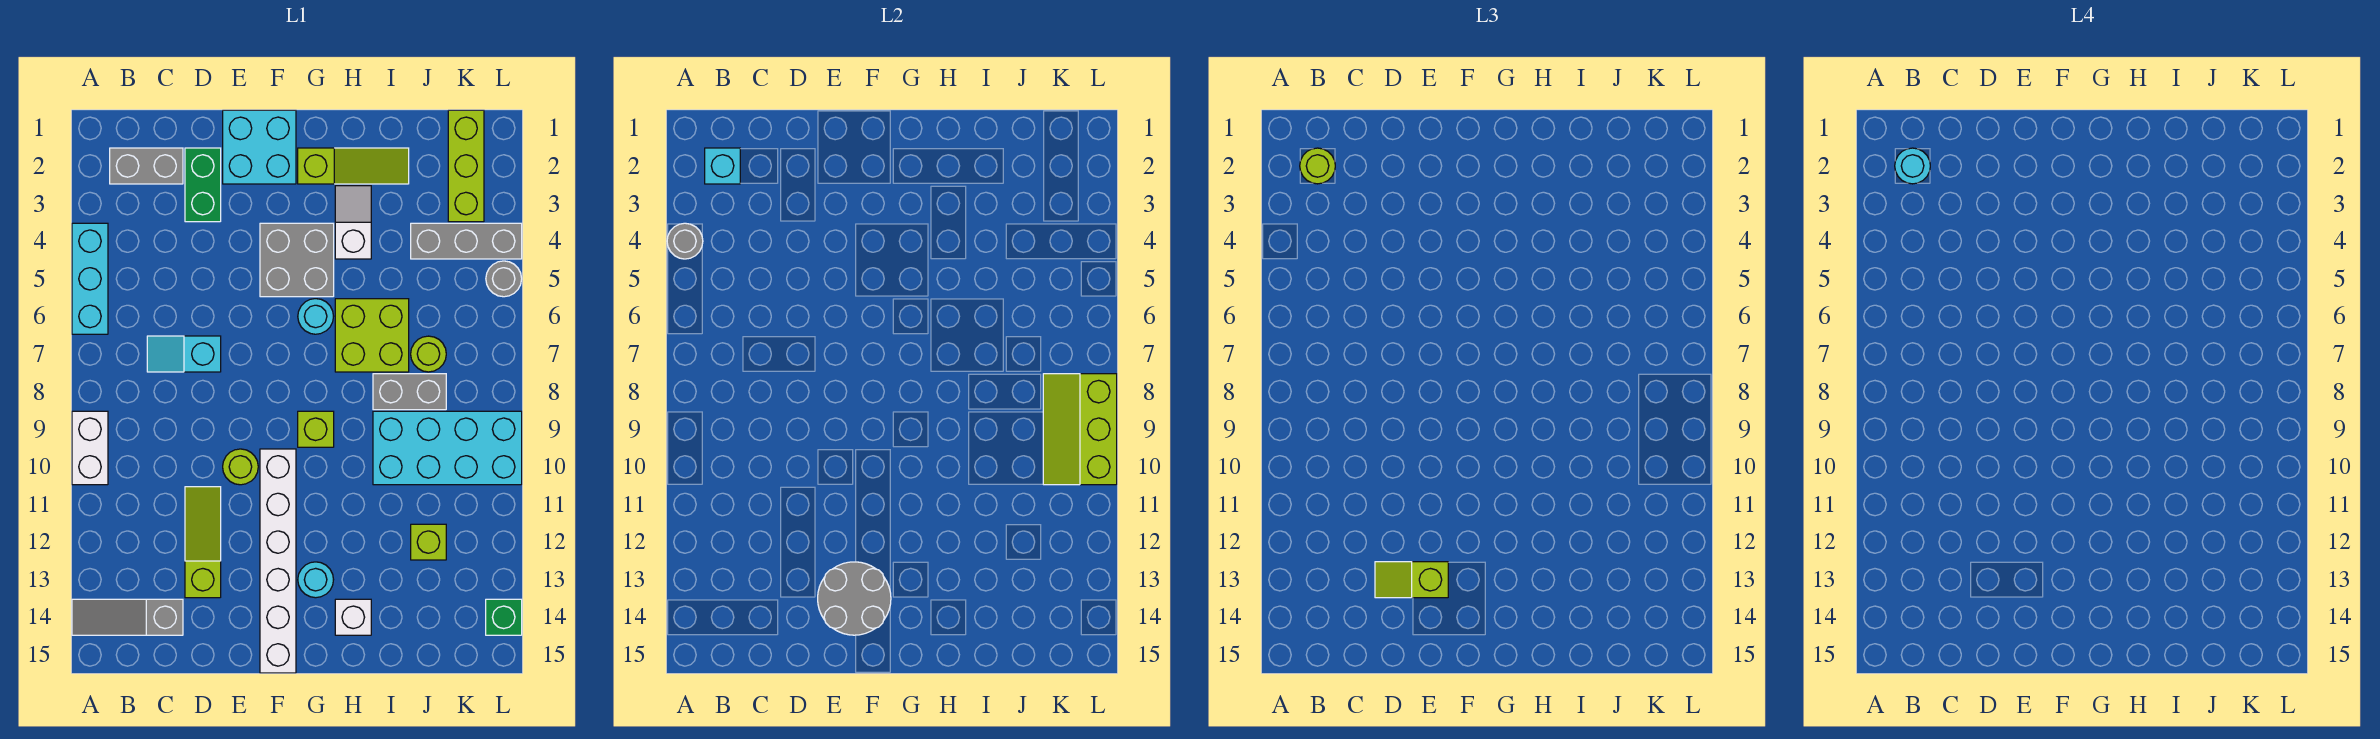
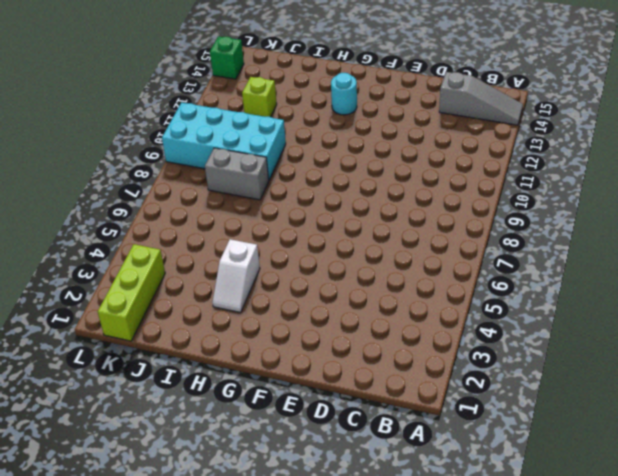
none -> cyan brick A4:A6 level 1
none -> white brick A9:A10 level 1
none -> grey brick B2:C2 level 1
none -> cyan slope C7:D7 level 1 top D

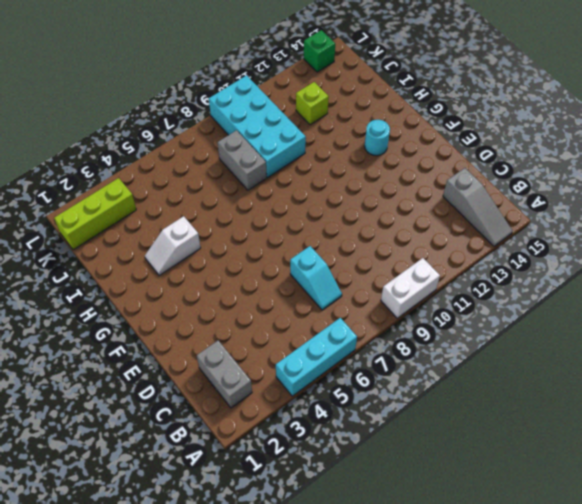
none -> green brick D2:D3 level 1
none -> lime slope D11:D13 level 1 top 13
none -> cyan brick E1:F2 level 1
none -> lime round brick E10 level 1

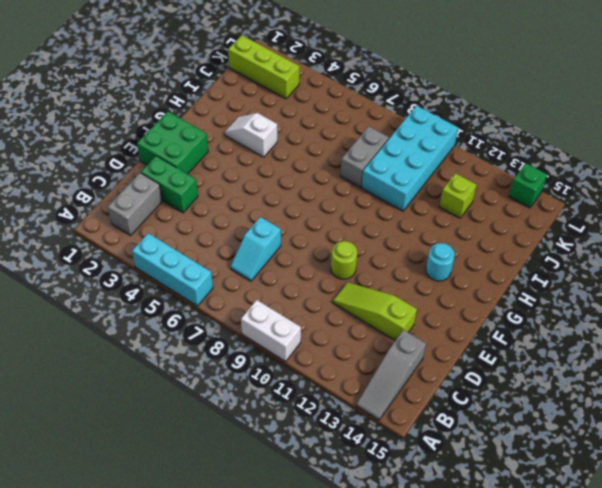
green brick E1:F2 level 1 -> cyan brick E1:F2 level 1
none -> grey brick F4:G5 level 1
none -> white brick F10:F15 level 1
none -> lime slope G2:I2 level 1 top G
none -> cyan round brick G6 level 1

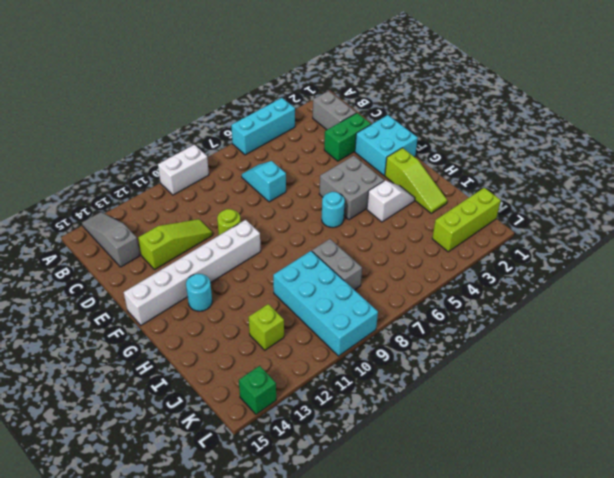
none -> lime brick G9 level 1
none -> lime brick H6:I7 level 1
none -> white brick H14 level 1
none -> grey brick J4:L4 level 1

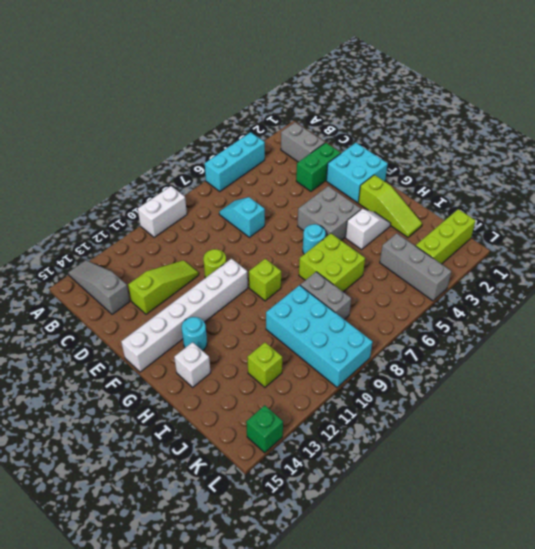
none -> lime round brick J7 level 1
none -> grey round brick L5 level 1
none -> grey round brick A4 level 2
none -> cyan brick B2 level 2

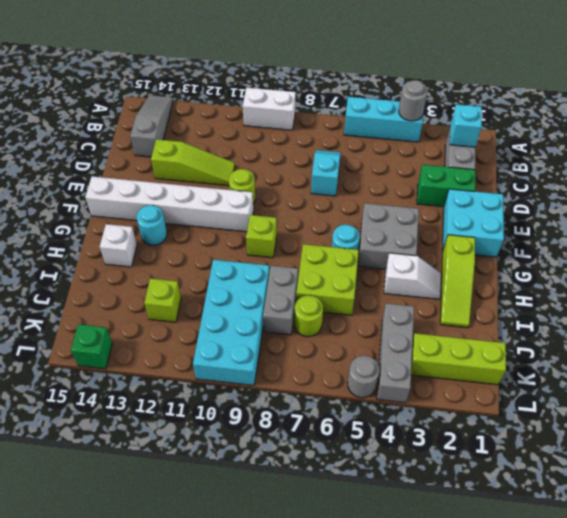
none -> grey round brick E13:F14 level 2
none -> lime slope K8:L10 level 2 top L
none -> lime round brick B2 level 3
none -> lime slope D13:E13 level 3 top E

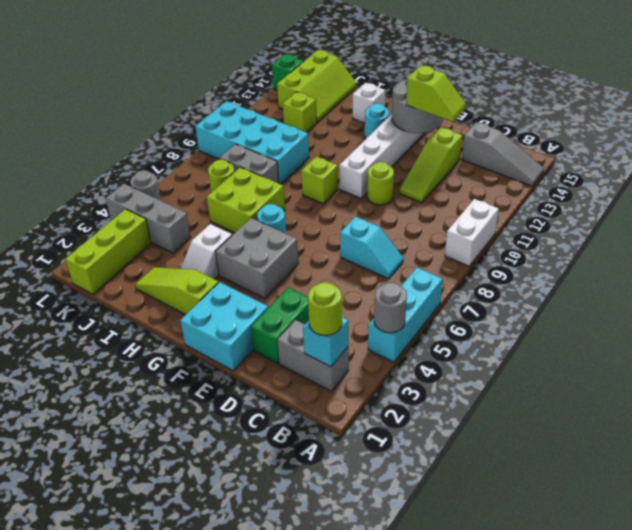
lime slope J13:K15 level 1 top K -> lime slope K8:L10 level 2 top L
none -> cyan round brick B2 level 4

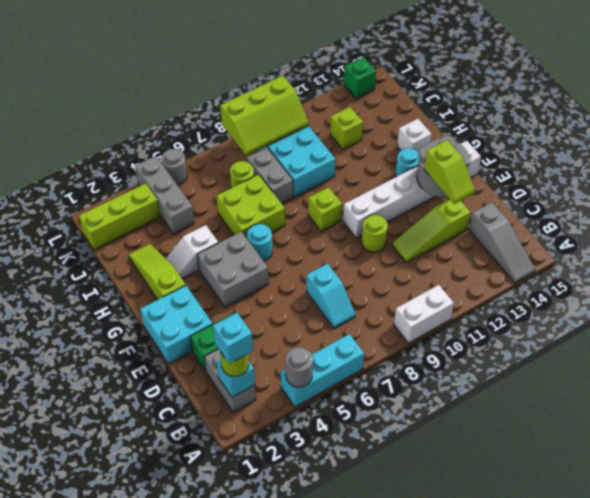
cyan brick B2 level 4 -> cyan round brick B2 level 4

